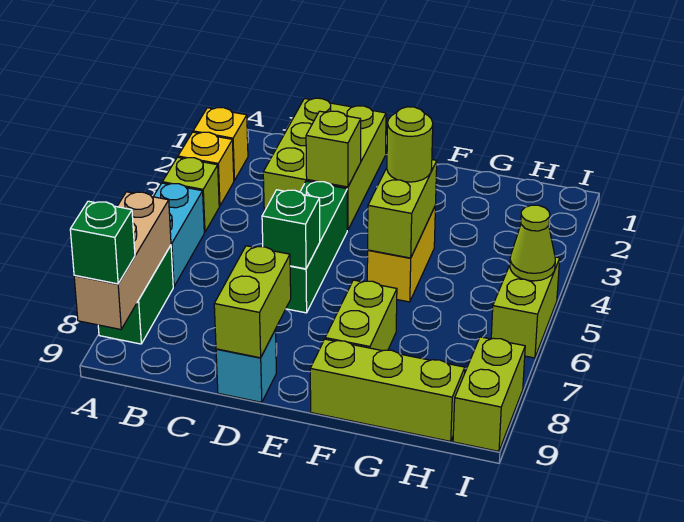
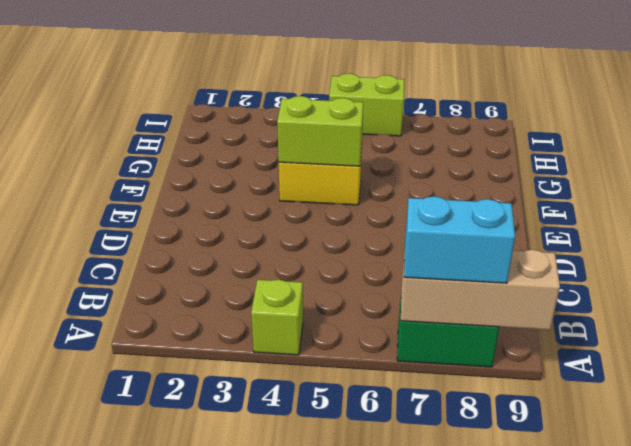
cyan brick A7:A8 level 3 -> cyan brick A5:A6 level 1
none -> yellow brick A2 level 1
none -> yellow brick A3 level 1
none -> lime brick C1:D3 level 1

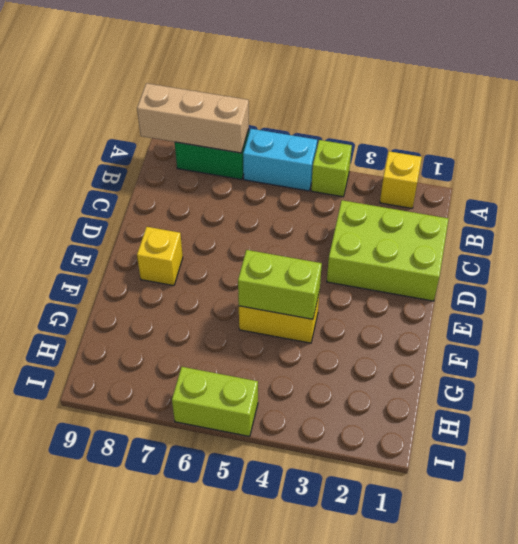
yellow brick E8 level 1 -> yellow brick A3 level 1
none -> green brick D4:D6 level 1
none -> cyan brick D9 level 1
none -> lime brick F7:F8 level 1

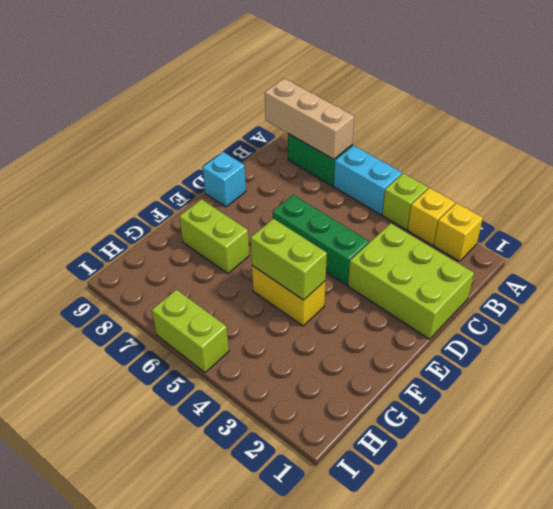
none -> lime brick F9:H9 level 1
none -> lime brick I8:I9 level 1
none -> lime brick D3 level 2

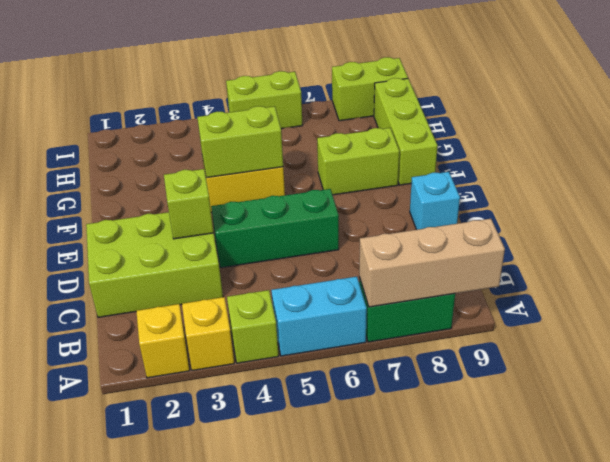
none -> green brick D6 level 2
none -> lime brick D8:D9 level 2
none -> lime cone I5 level 2

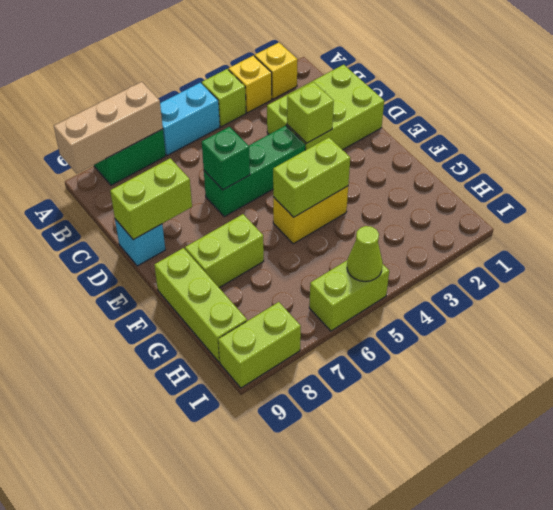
none -> green brick A9 level 3
none -> lime round brick F4 level 3

